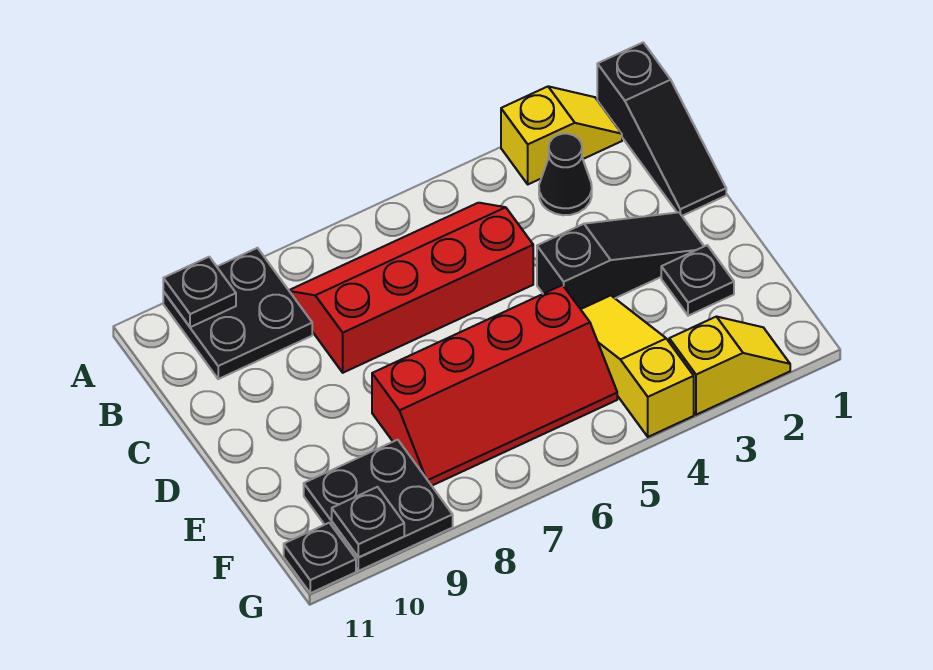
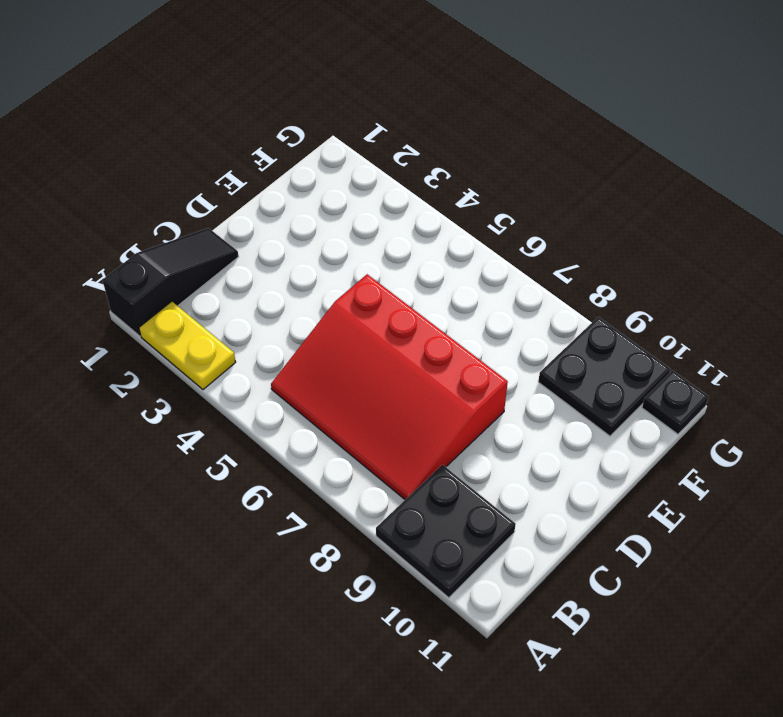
yellow plate A2:A3 level 1 -> yellow slope A2:A3 level 1 top 3
red slope B5:D8 level 1 top D -> red slope B5:C8 level 1 top C
none -> black cone B3 level 1
none -> black slope D2:D4 level 1 top 4
none -> black plate E2 level 1

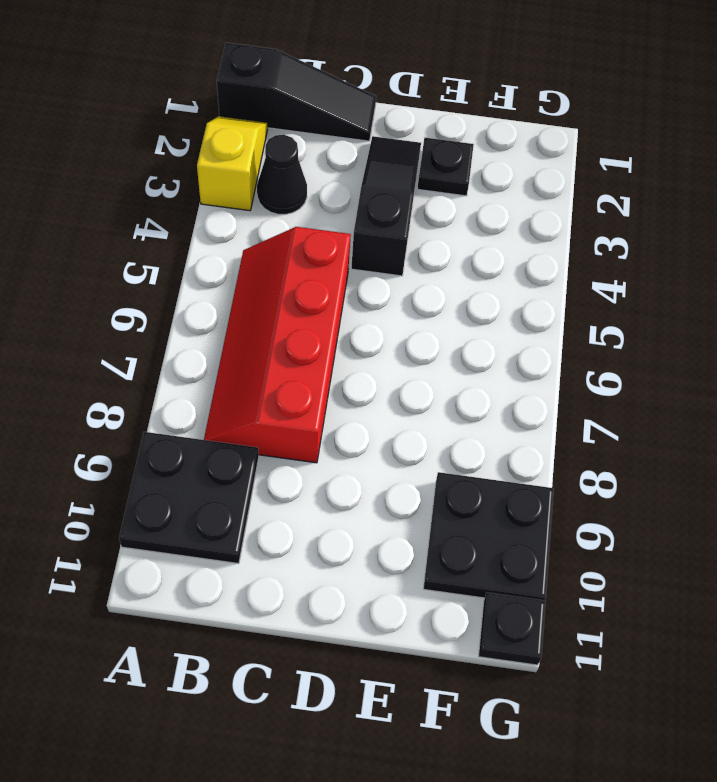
none -> yellow slope E4:G4 level 1 top G
none -> red slope E5:F8 level 1 top E
none -> yellow slope G2:G3 level 1 top 3

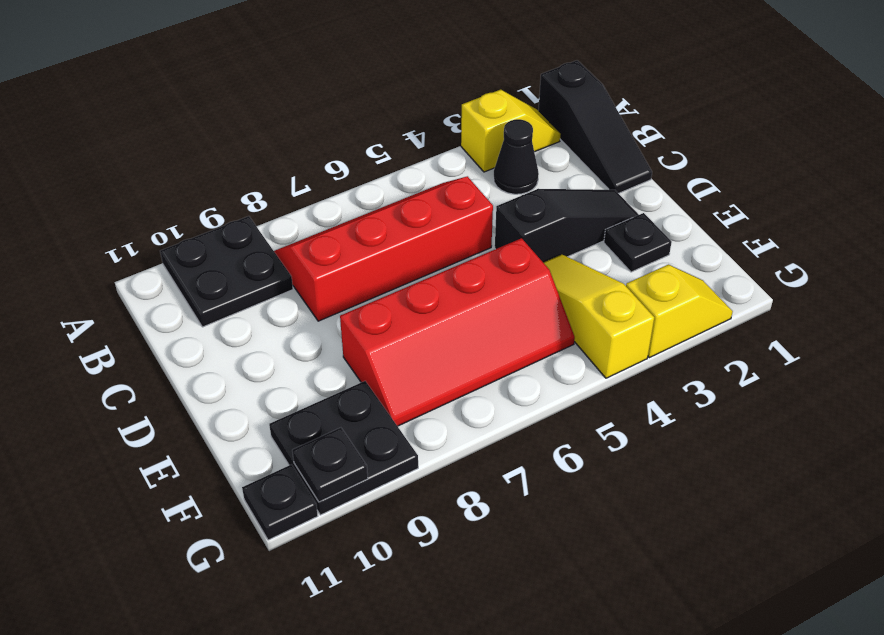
none -> black plate A10 level 2

